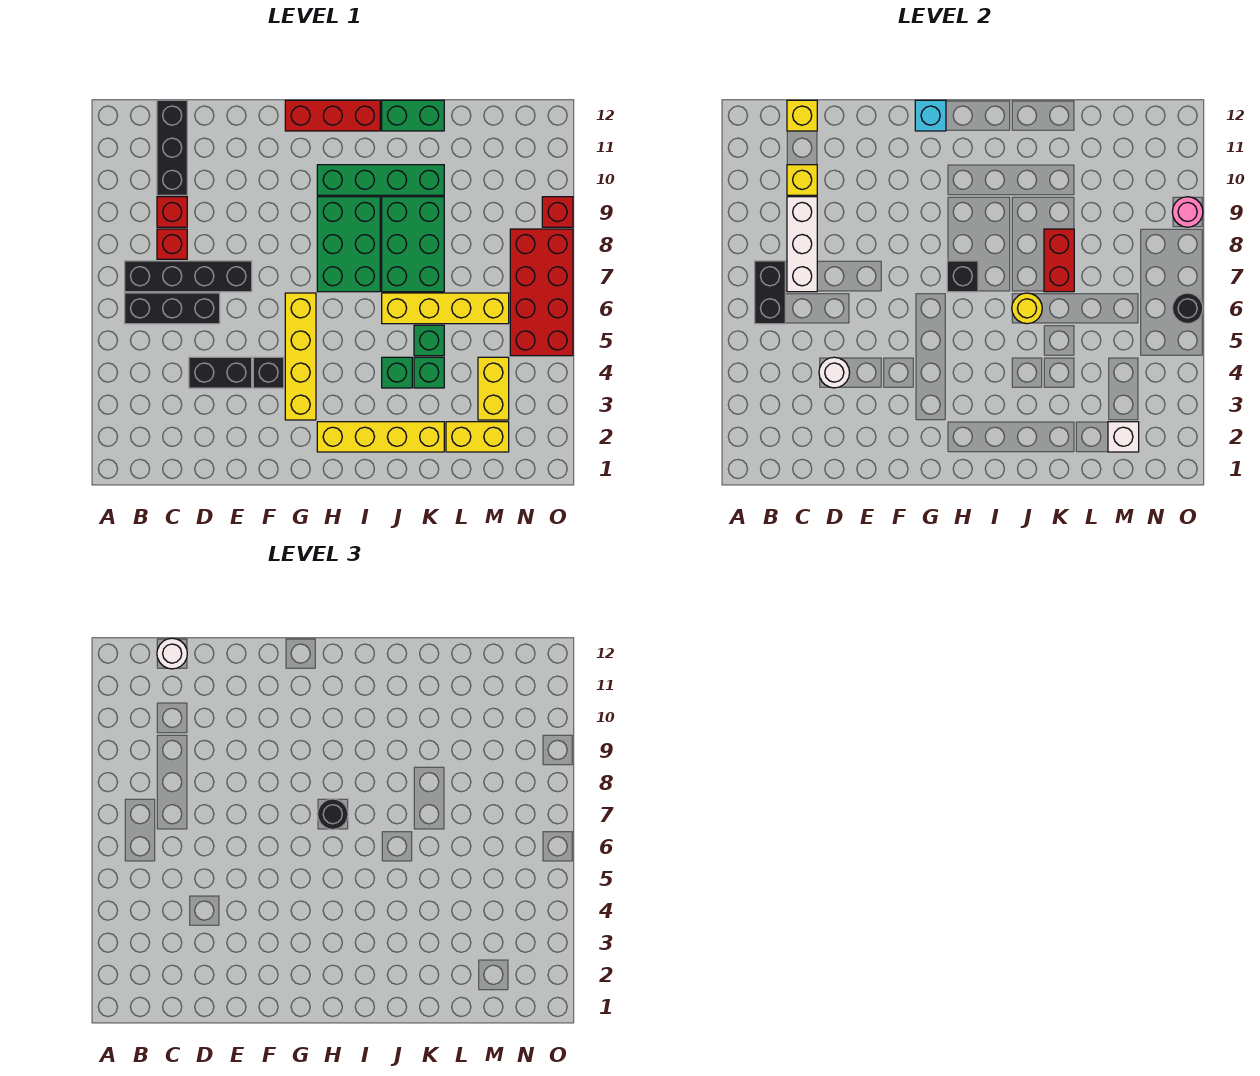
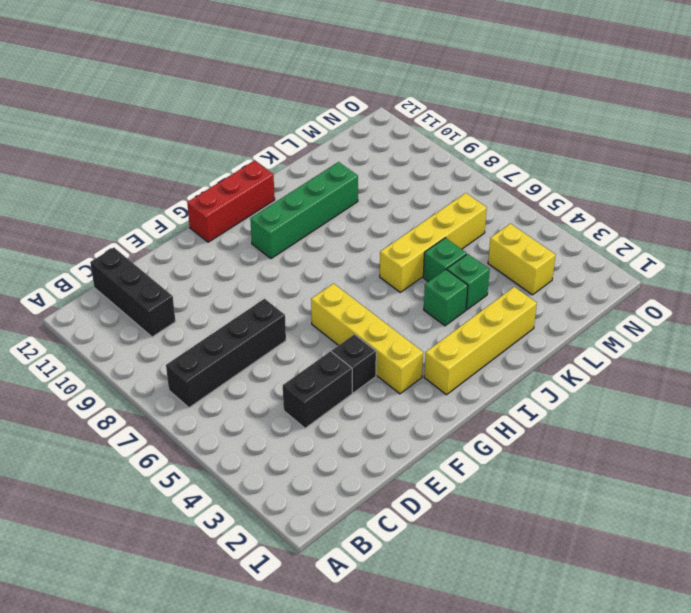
none -> black brick B6:D6 level 1
none -> red brick C8 level 1
none -> red brick C9 level 1
none -> green brick H7:I9 level 1

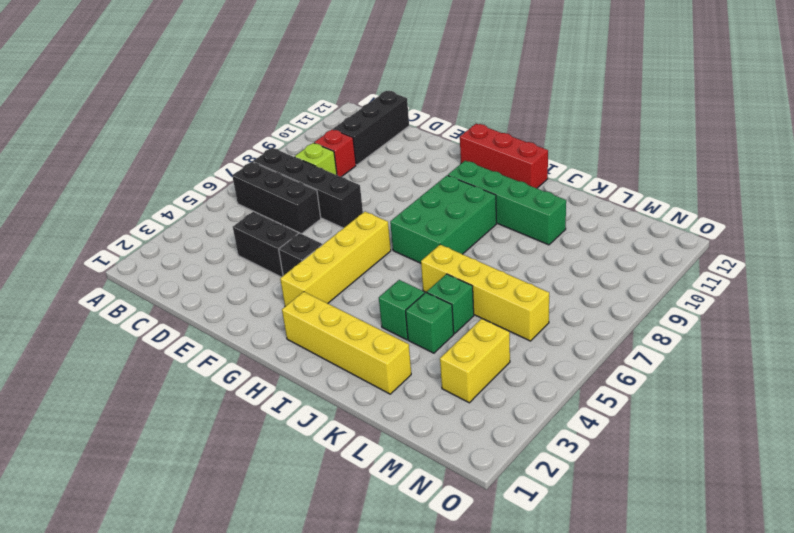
lime brick C8 level 1 -> red brick C8 level 1
none -> green brick J7:K9 level 1
none -> green brick J12:K12 level 1
none -> yellow brick L2:M2 level 1
none -> red brick N5:O8 level 1

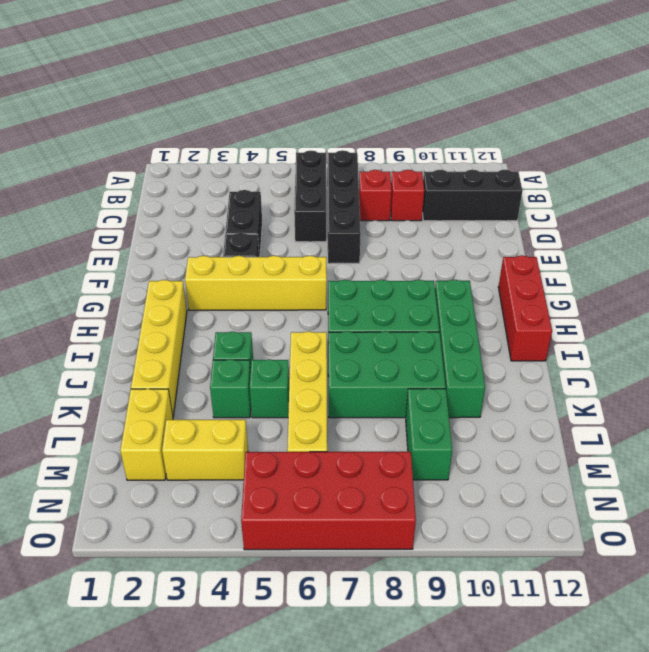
green brick L9:M9 level 1 -> green brick J12:K12 level 1
none -> red brick O9 level 1
none -> black brick B6:B7 level 2
none -> white brick C7:C9 level 2
none -> yellow brick C10 level 2

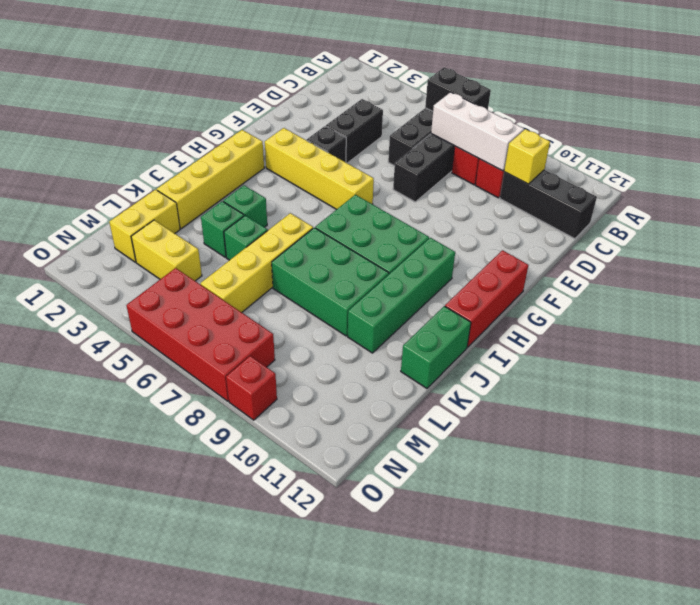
none -> yellow brick C12 level 2
none -> white round brick D4 level 2
none -> cyan brick G12 level 2
none -> black brick H7 level 2

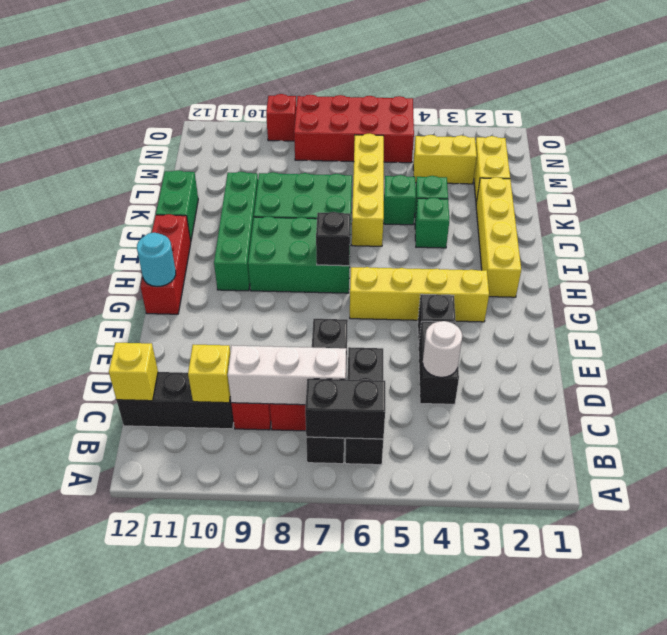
cyan round brick G12 level 2 -> cyan brick G12 level 2
none -> yellow round brick J6 level 2
none -> red brick K7:K8 level 2
none -> white brick M2 level 2
none -> black round brick O6 level 2

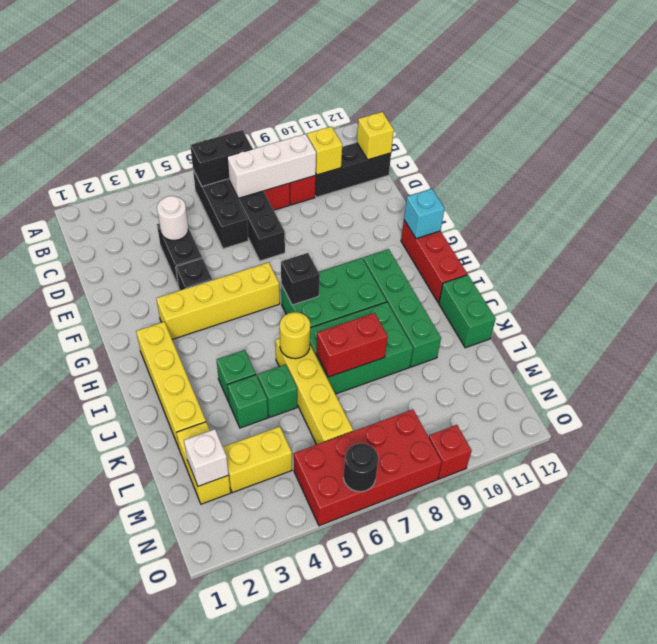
none -> pink round brick O9 level 2
none -> white round brick C12 level 3
none -> black round brick H7 level 3

